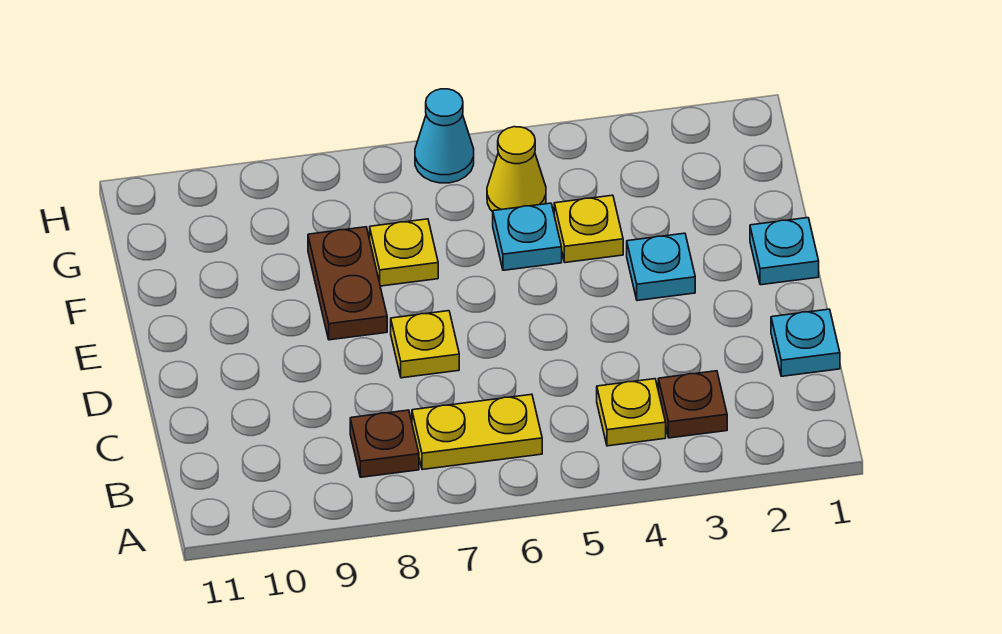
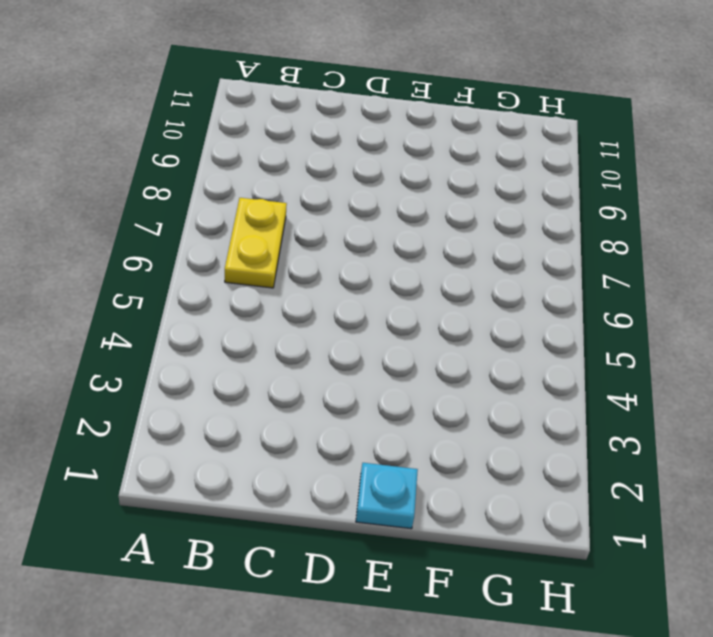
none -> brown plate B3 level 1
none -> yellow plate B4 level 1
none -> brown plate B8 level 1

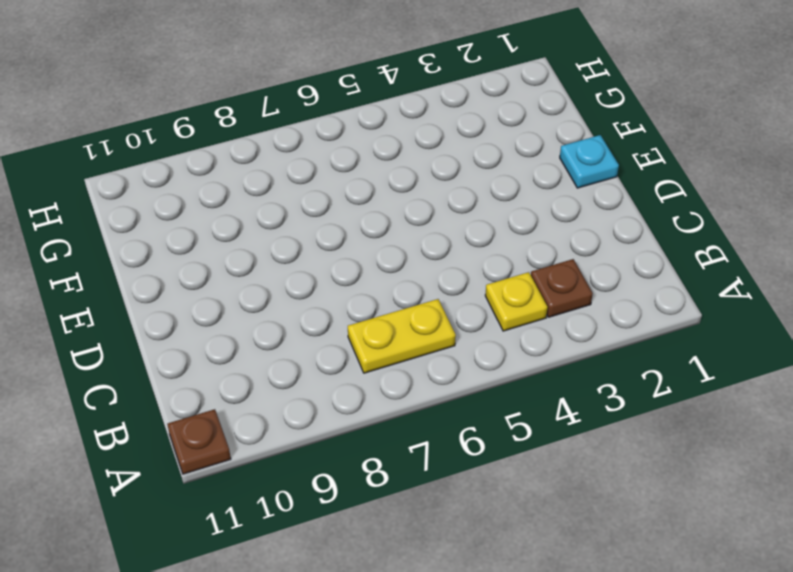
brown plate A11 level 1 -> brown plate B8 level 1
none -> cyan plate C1 level 1
none -> yellow plate D7 level 1
none -> cyan plate E3 level 1

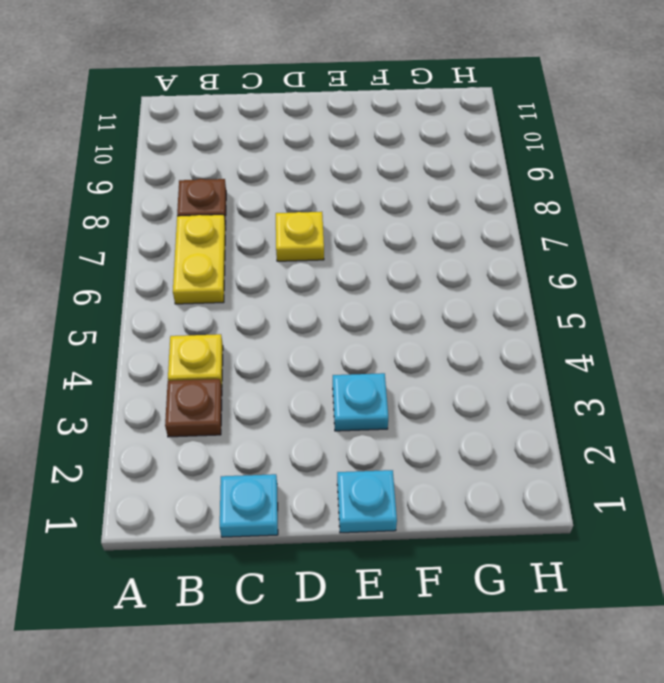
none -> brown plate E8:F8 level 1
none -> yellow plate F4 level 1
none -> cyan plate F5 level 1

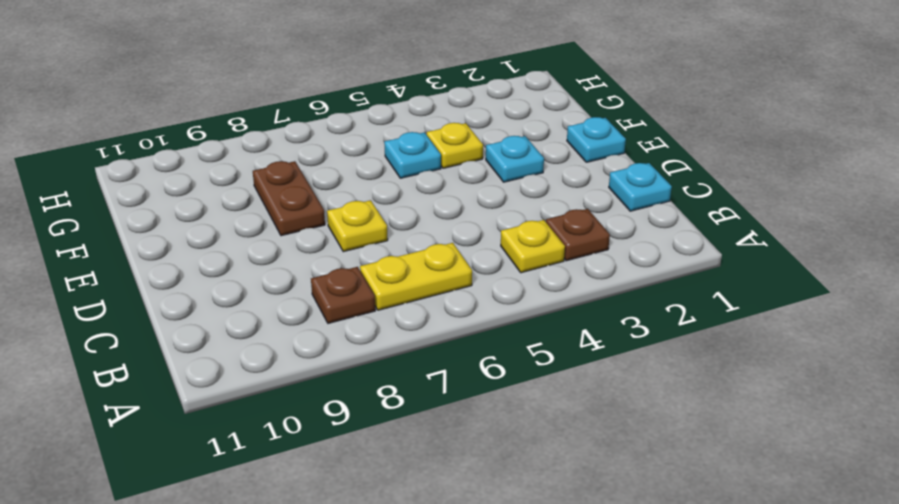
none -> yellow plate F7 level 1
none -> yellow cone G5 level 1
none -> cyan cone H6 level 1

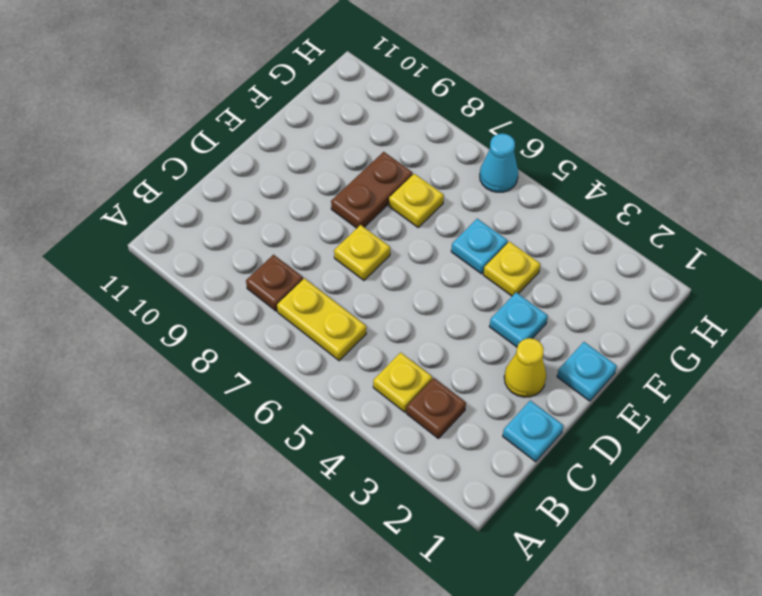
yellow cone D2 level 1 -> yellow cone G5 level 1

